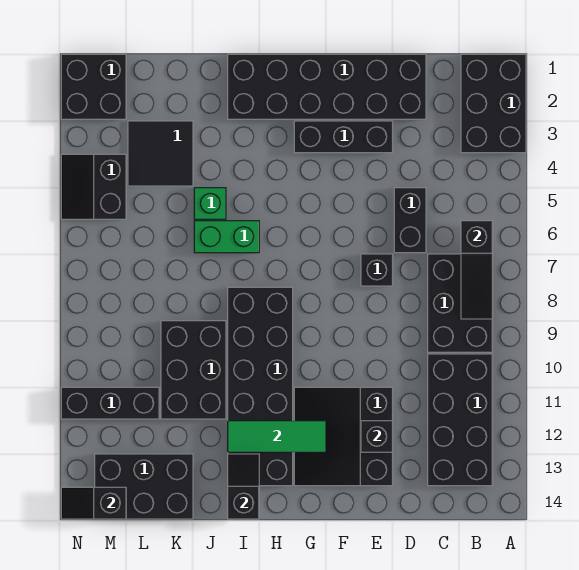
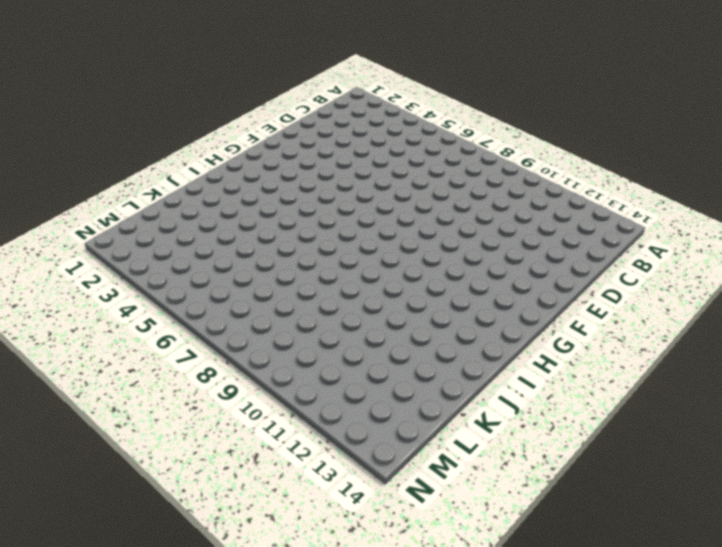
none -> black brick A1:B3 level 1
none -> black brick B7:C9 level 1
none -> black brick B10:C13 level 1

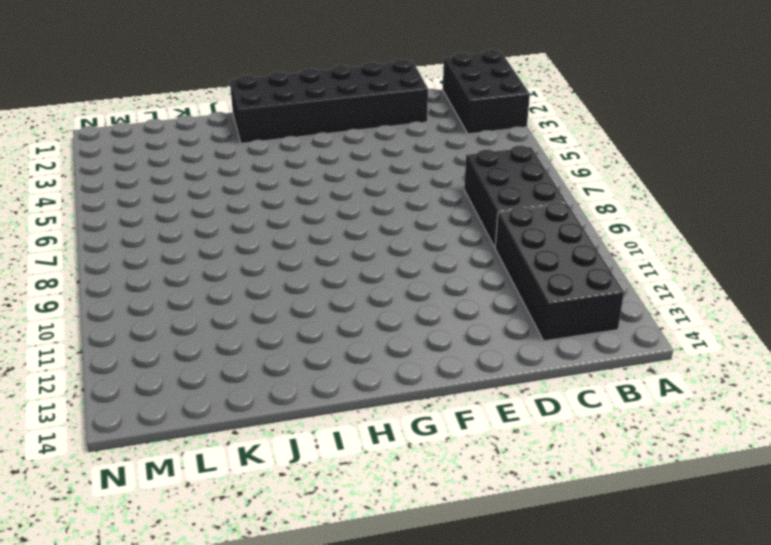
none -> black brick D5:D6 level 1
none -> black brick E3:G3 level 1
none -> black brick E7 level 1

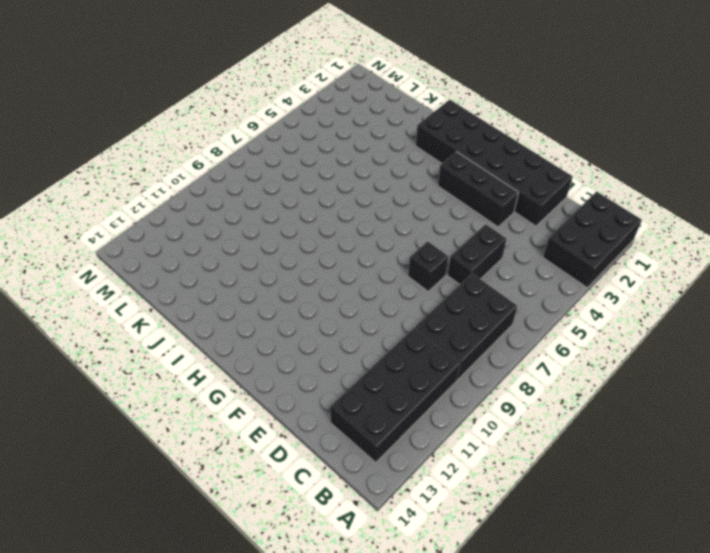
none -> black slope E11:G13 level 1 top E
none -> black brick H8:I13 level 1
none -> green brick I6:J6 level 1

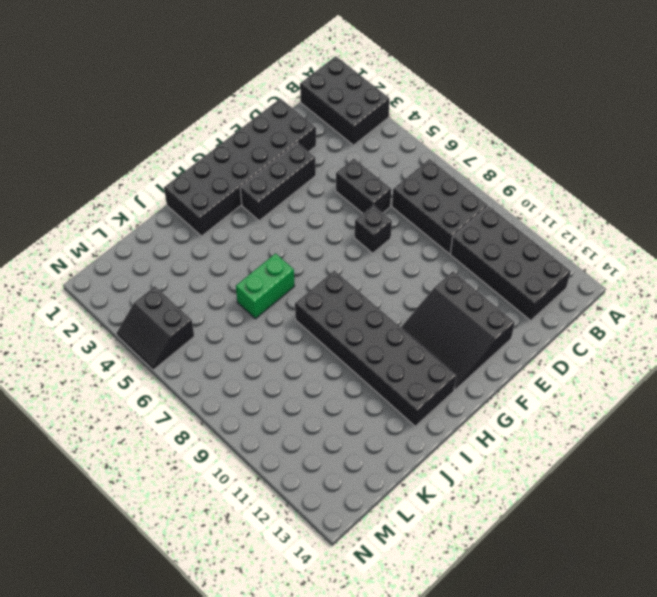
none -> green brick J5 level 1
none -> black brick J9:K11 level 1
none -> black tile K3:L4 level 1

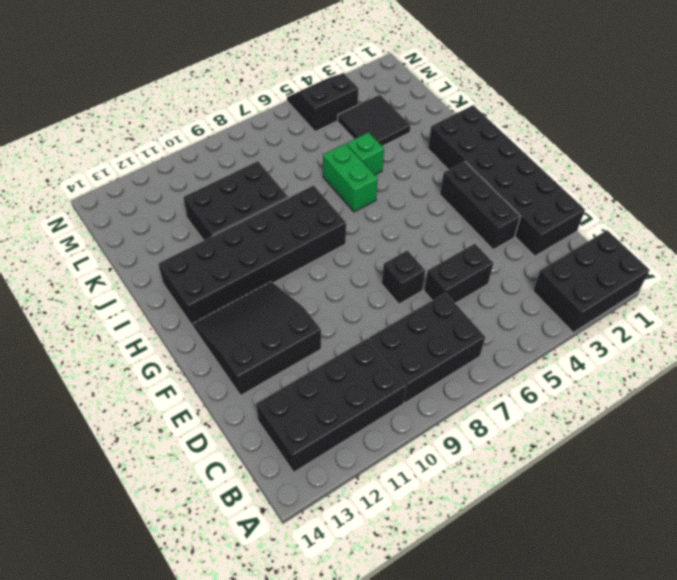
none -> black brick K13:M14 level 1
none -> black brick L11:N11 level 1
none -> black brick M1:N2 level 1

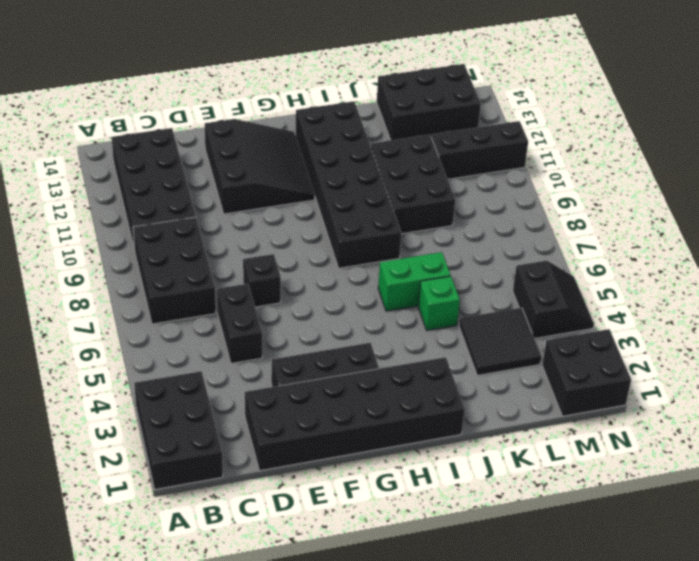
none -> black slope B6:B8 level 2 top 6
none -> black brick E12 level 2
none -> green tile G12:I12 level 2

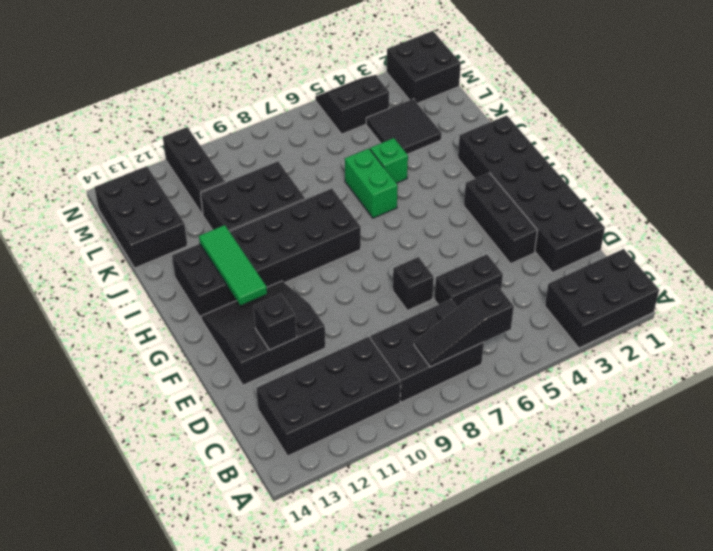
none -> black slope I13:I14 level 2 top 14
none -> black slope M14:N14 level 2 top M

